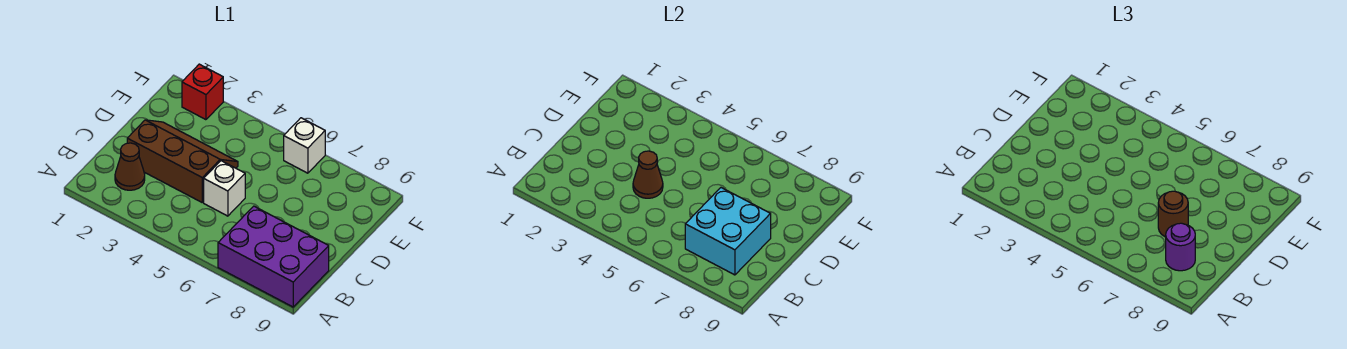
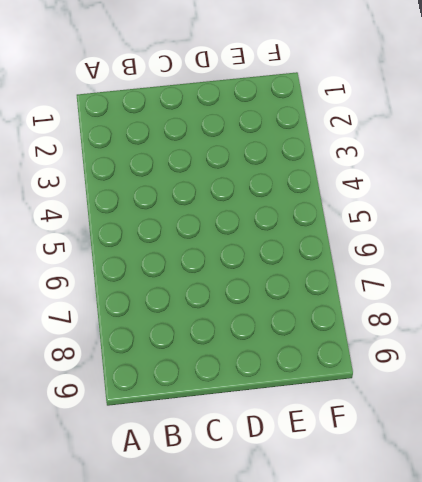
none -> purple brick A7:B9 level 1
none -> brown cone B2 level 1

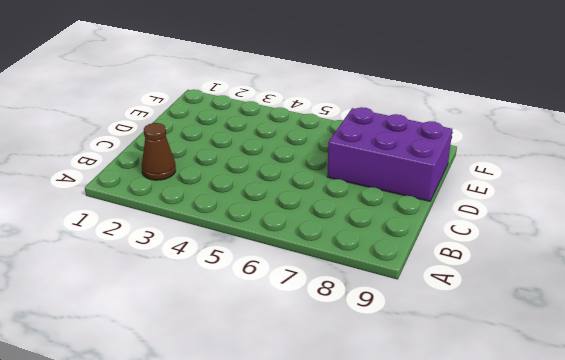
purple brick D7:E9 level 1 -> purple brick A7:B9 level 1
none -> brown slope C2:D4 level 1 top C
none -> white brick C5 level 1

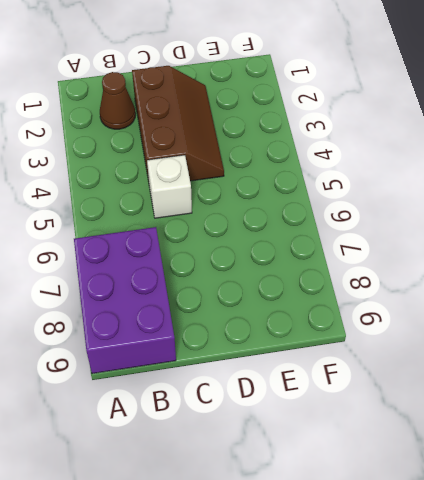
none -> red brick F2 level 1
none -> white brick F6 level 1

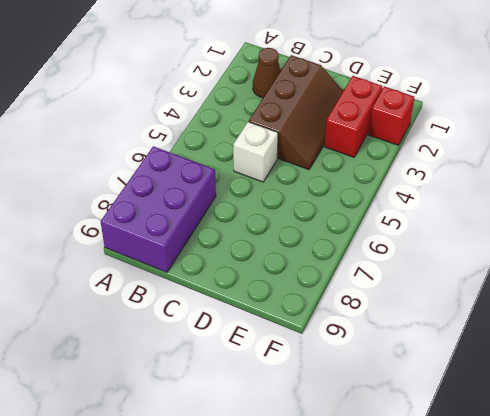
red brick E2:E3 level 1 -> none
none -> white brick F6 level 1
none -> cyan brick B7:C8 level 2

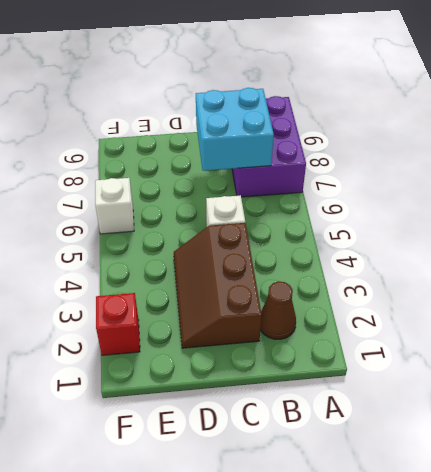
none -> brown cone C4 level 2
none -> purple round brick B8 level 3

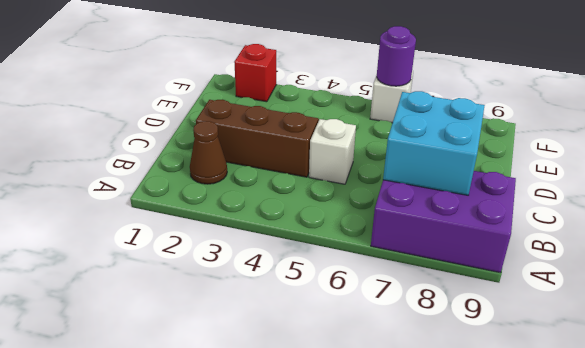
purple round brick F6 level 2 -> purple round brick B8 level 3
none -> brown cone C4 level 2
none -> brown round brick C7 level 3

